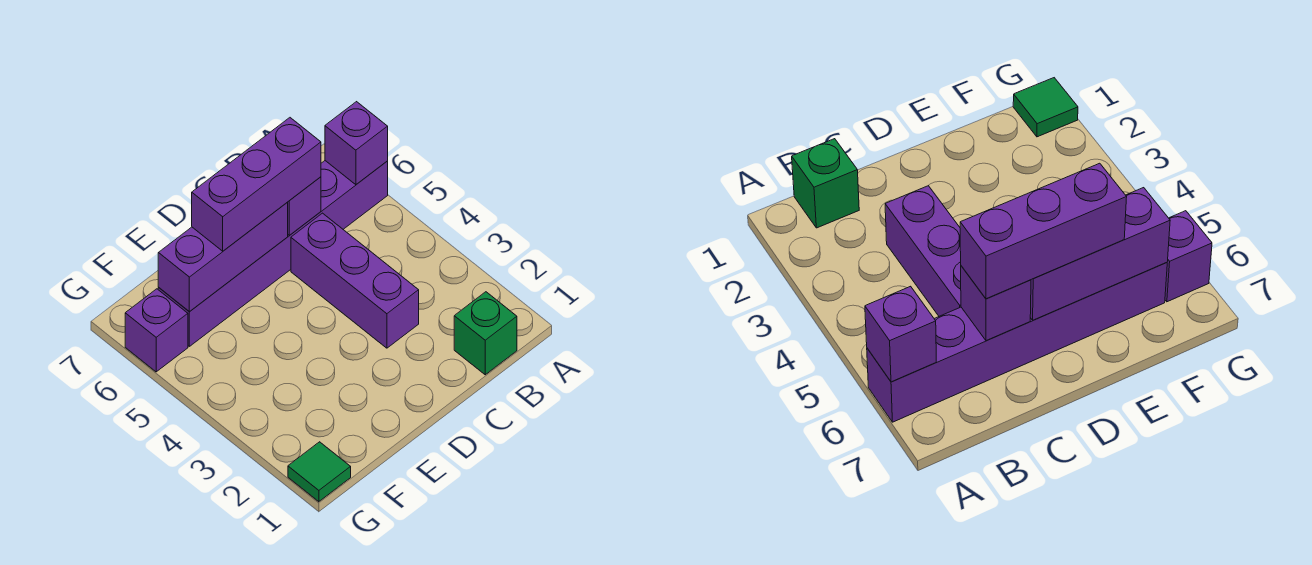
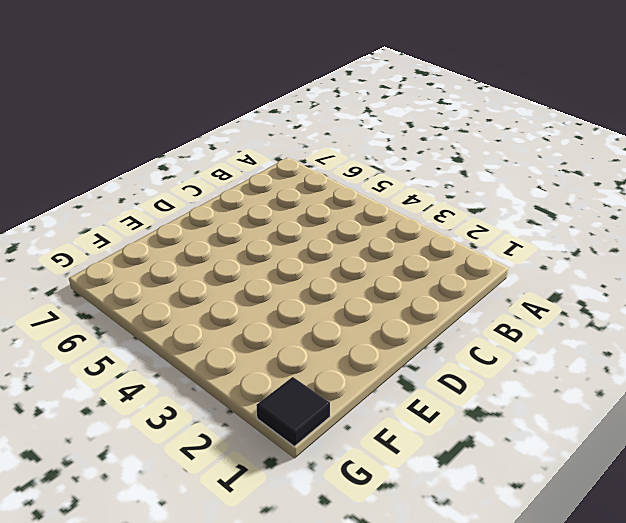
black tile G1 level 1 -> green tile G1 level 1
none -> purple brick A6:F6 level 1
none -> green brick B1 level 1

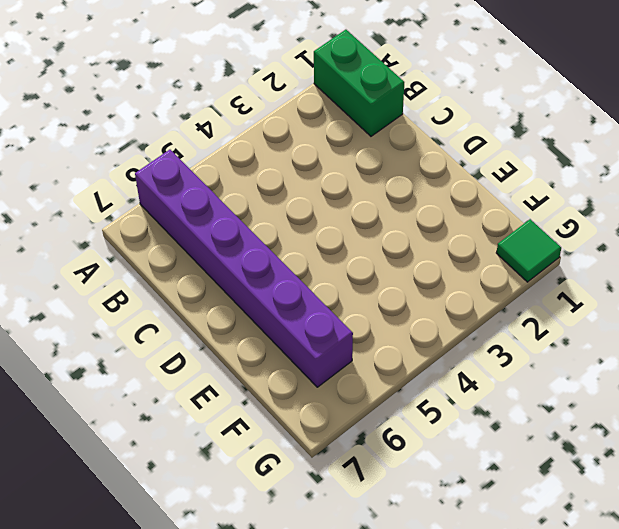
green brick A1:B1 level 1 -> green brick B1 level 1
none -> purple brick C3:C5 level 1
none -> purple brick G6 level 1

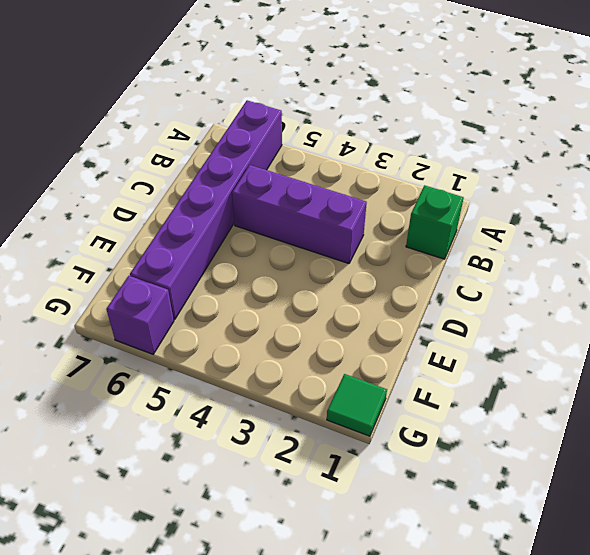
none -> purple brick A6 level 2
none -> purple brick C6 level 2

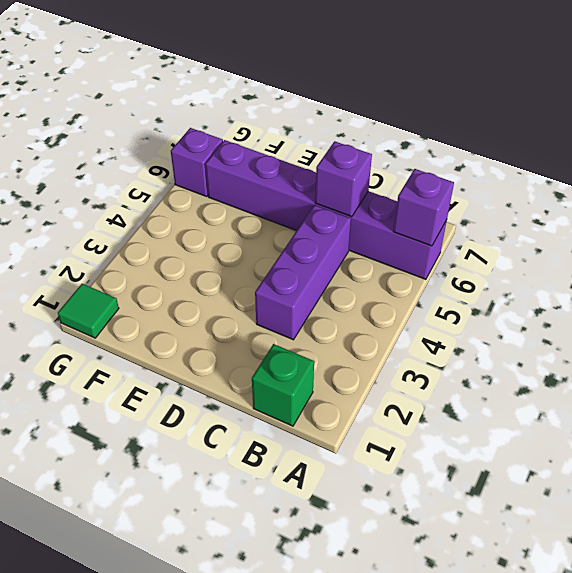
none -> purple brick D6:F6 level 2
none -> purple brick C6:E6 level 3

